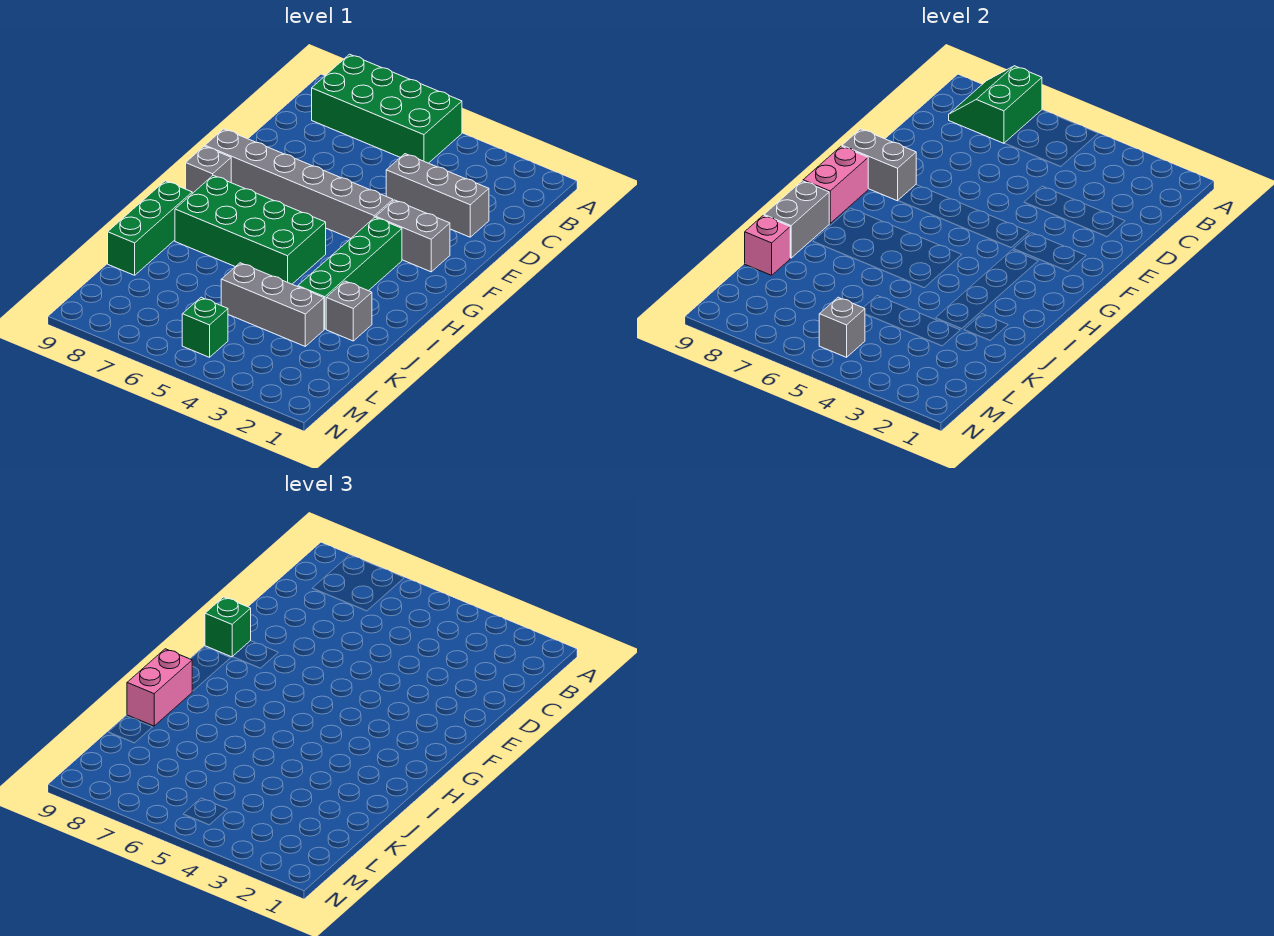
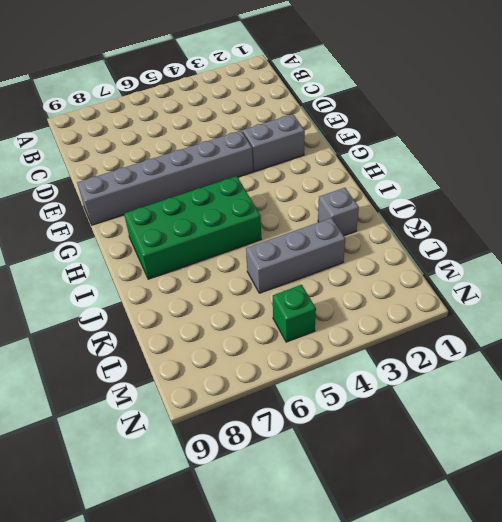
none -> green brick A5:B8 level 1
none -> grey brick D2:D4 level 1
none -> green brick G3:J3 level 1

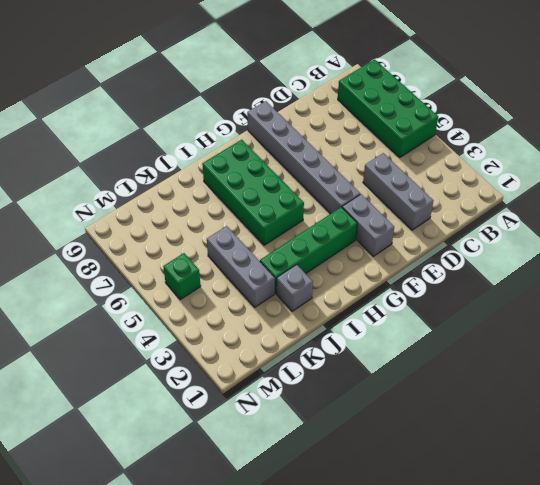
none -> grey brick G9 level 1
none -> green brick I9:K9 level 1
none -> green slope A7:B8 level 2 top 7

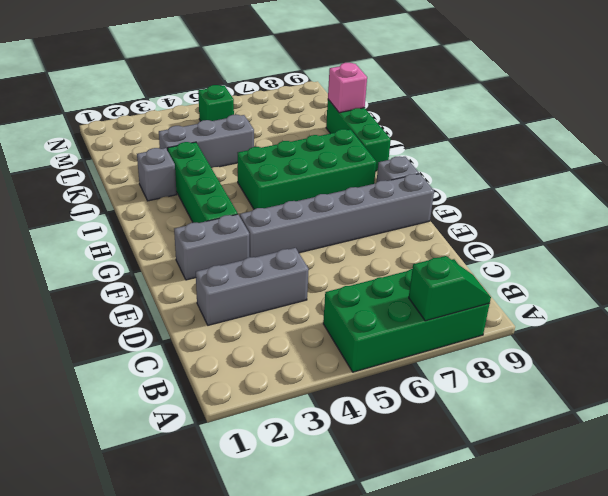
green slope A7:A8 level 2 top 7 -> green slope A7:B8 level 2 top 7
none -> grey brick F8:F9 level 2
none -> pink brick G9:H9 level 2
none -> grey brick I9:J9 level 2

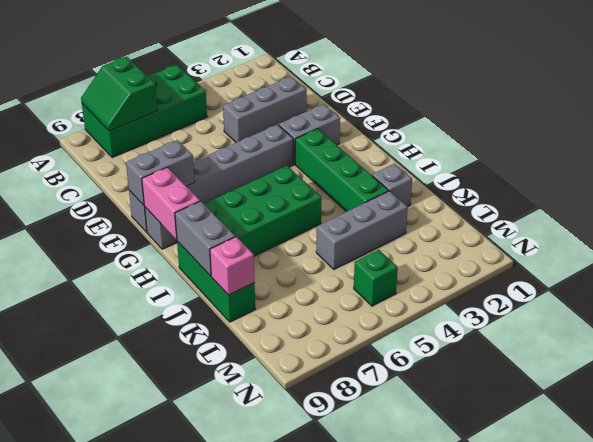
none -> grey brick M5 level 2
none -> green brick F9 level 3
none -> pink brick I9:J9 level 3

